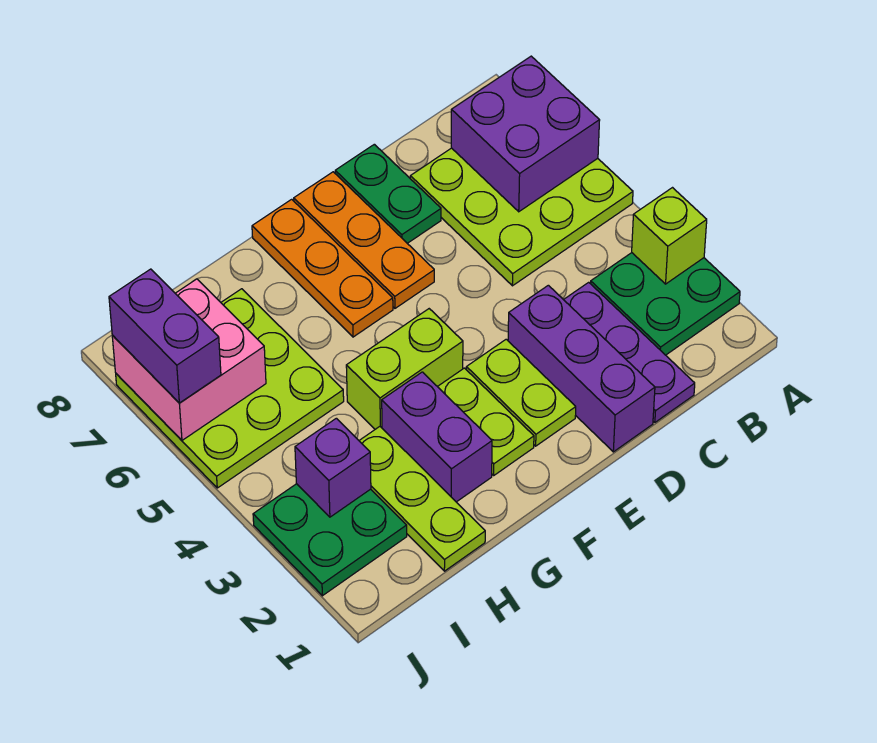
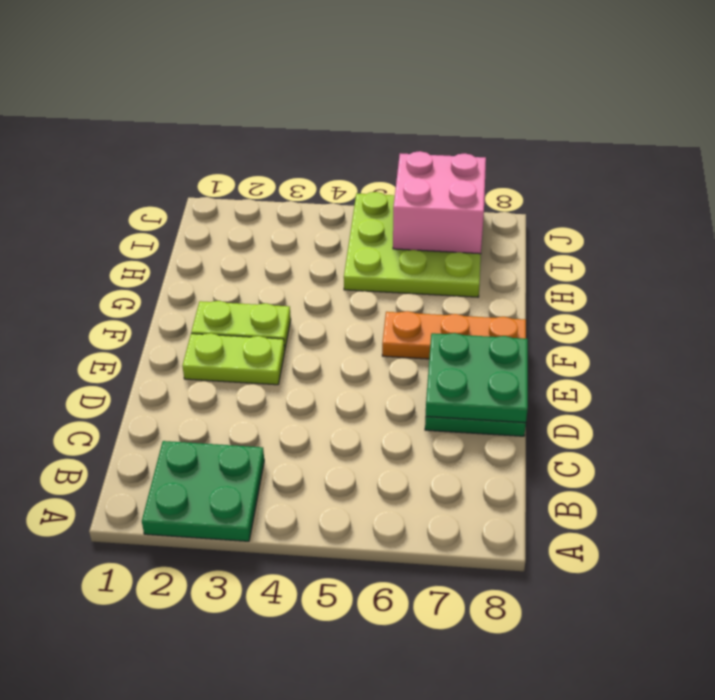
green plate D7:E8 level 2 -> green plate I2:J3 level 1
none -> lime plate A5:C7 level 1
none -> purple plate C1:C3 level 1
none -> purple brick D1:D3 level 1

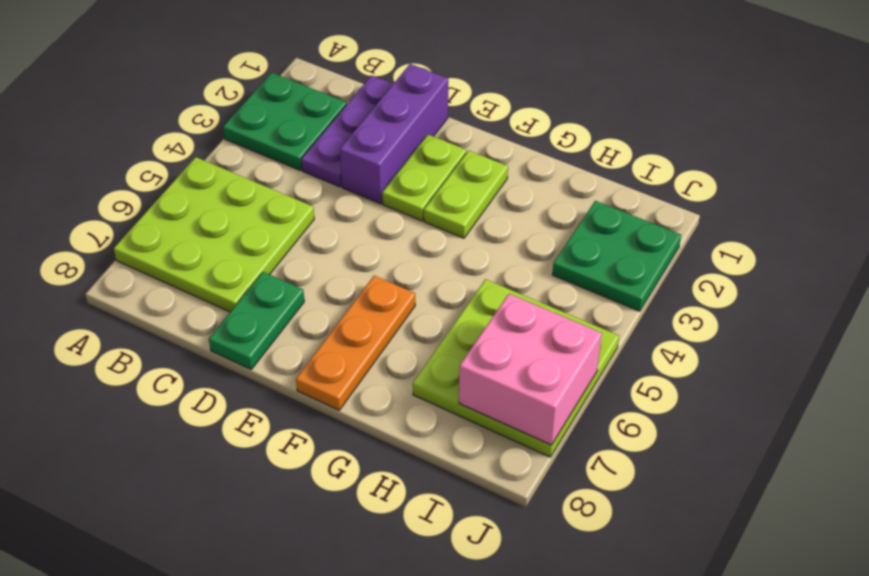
none -> orange plate E6:E8 level 1
none -> lime brick F4:G4 level 1
none -> purple brick G2:G3 level 1

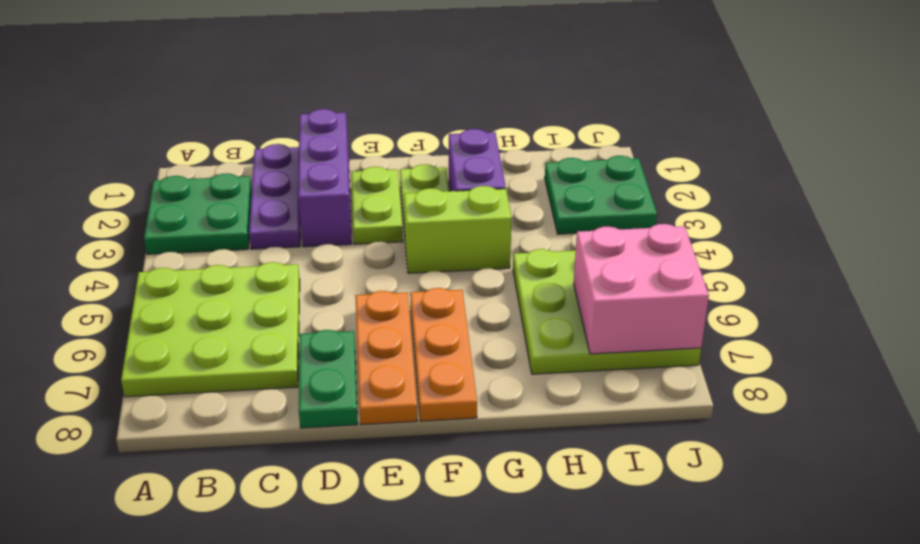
none -> lime plate H1:H3 level 1
none -> lime brick A3 level 2
none -> purple brick A6:B7 level 2

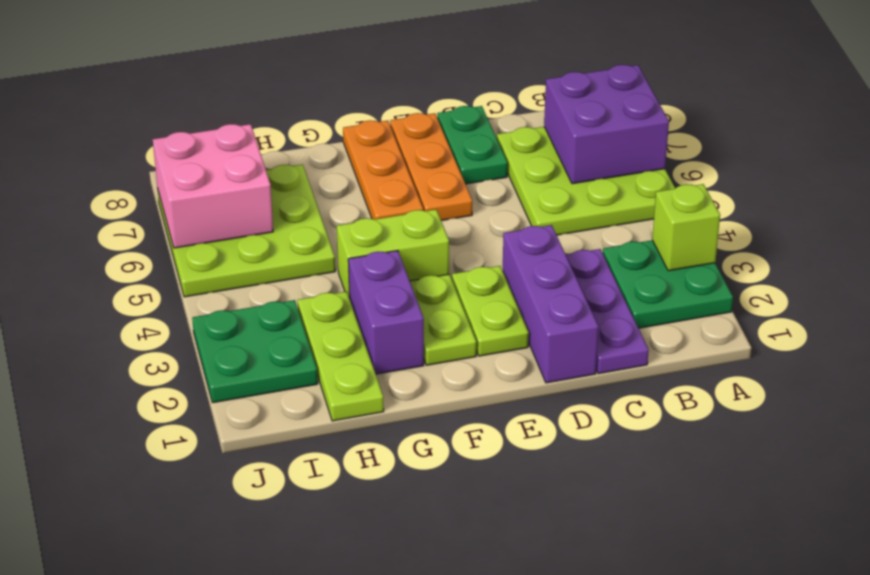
none -> purple brick I3 level 2
none -> purple brick J6:J7 level 3

